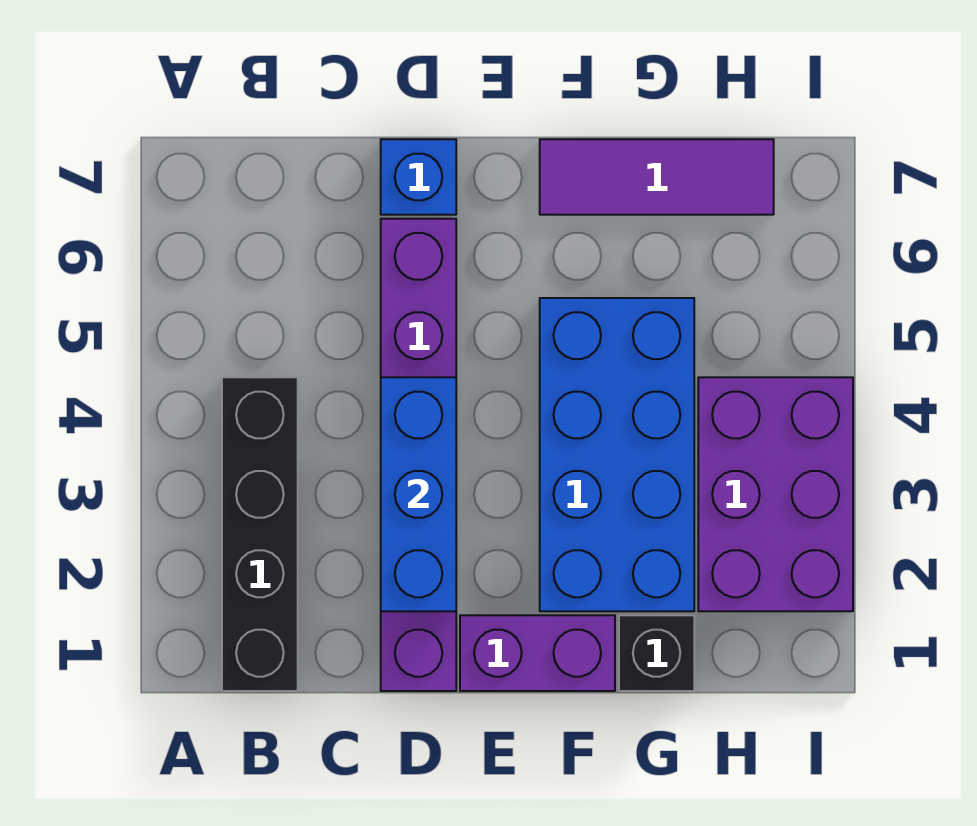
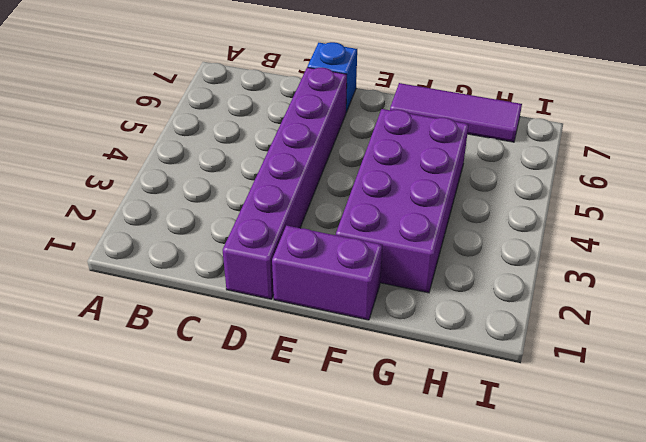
purple brick F2:G5 level 1 -> blue brick F2:G5 level 1
none -> black brick B1:B4 level 1
none -> black brick G1 level 1

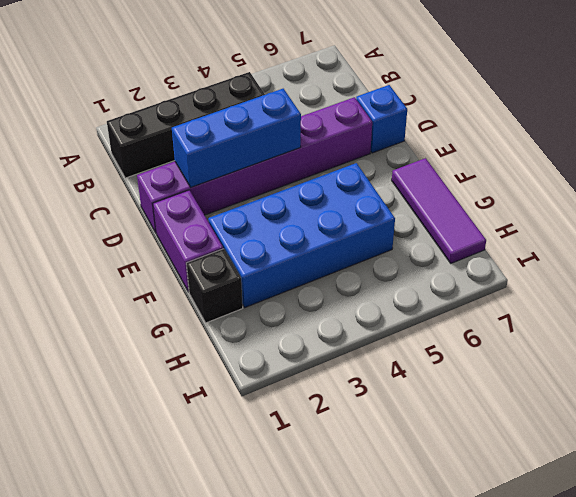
none -> purple brick H2:I4 level 1

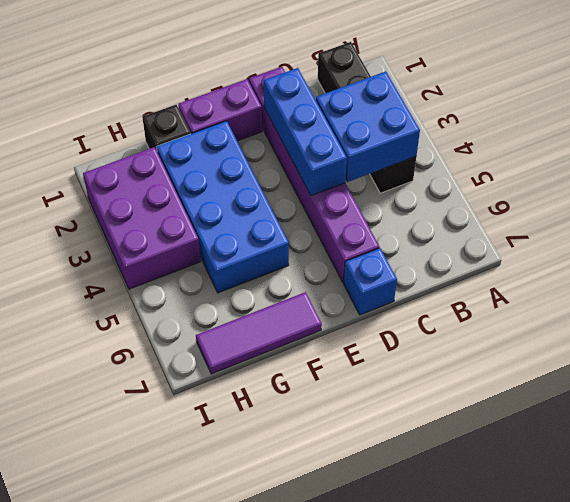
blue brick B3:C4 level 2 -> none

